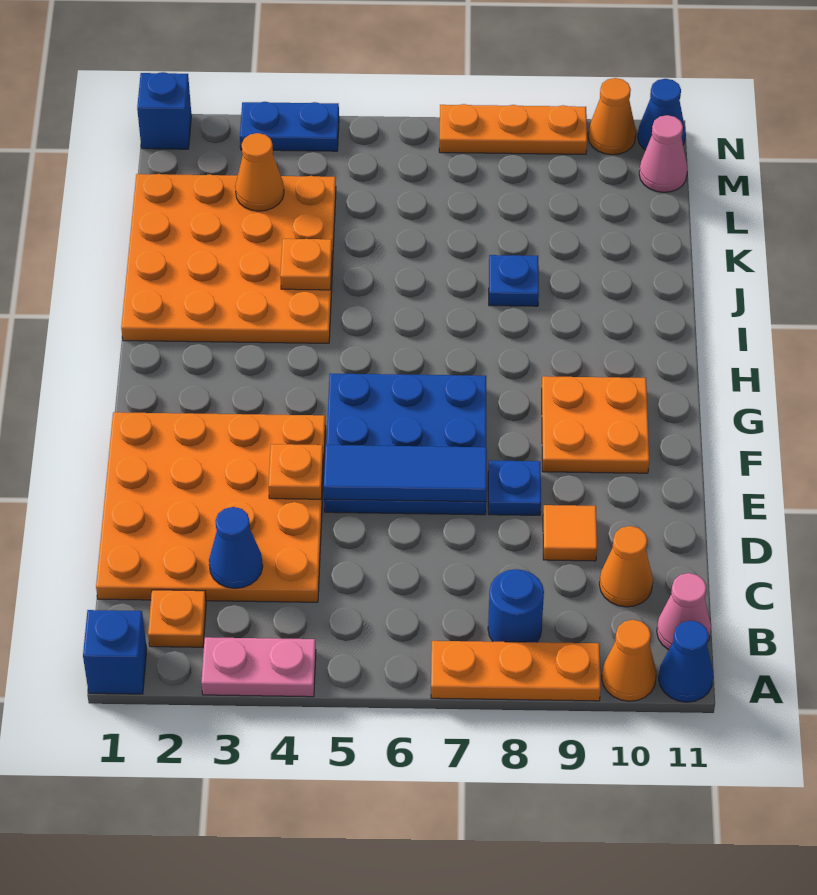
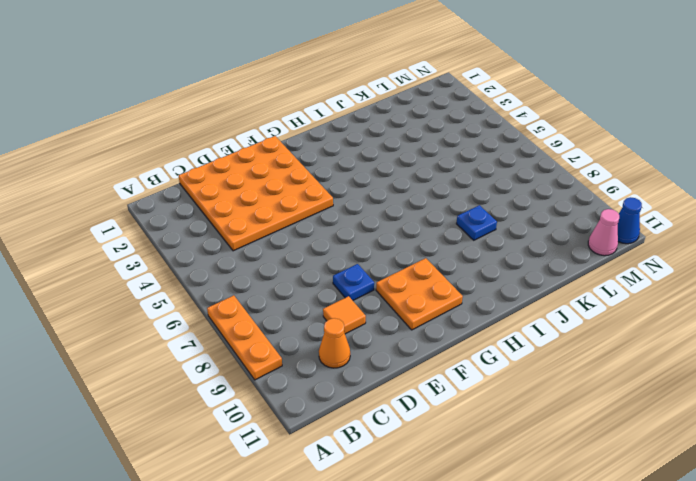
none -> blue brick A1 level 1
none -> pink plate A3:A4 level 1
none -> orange cone A10 level 1

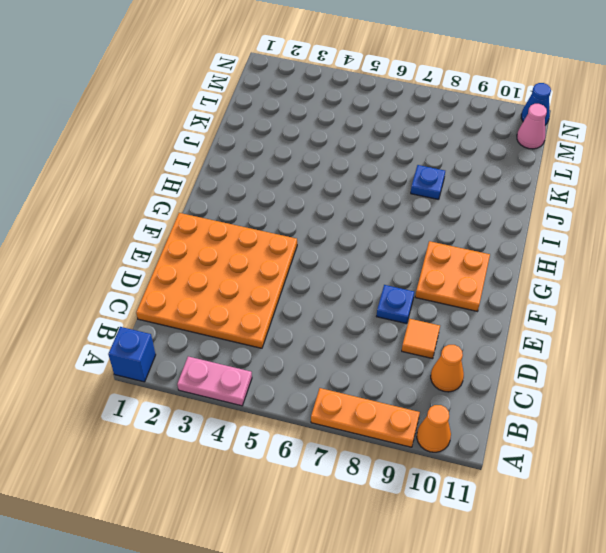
none -> blue cone A11 level 1
none -> orange plate B2 level 1
none -> blue round brick B8 level 1

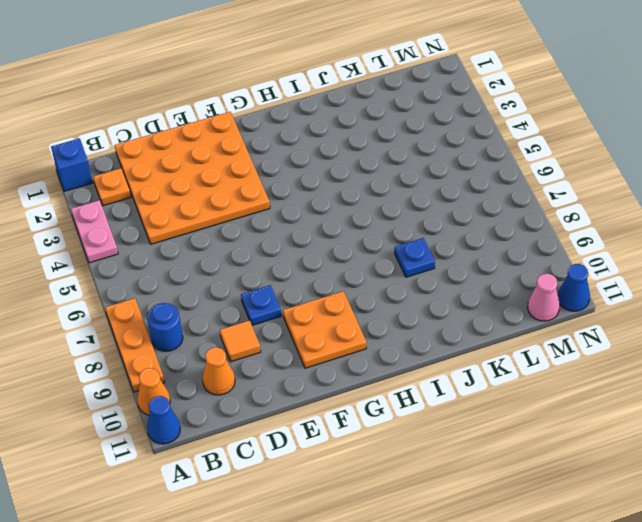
none -> pink cone B11 level 1
none -> blue plate E5:G7 level 1
none -> orange plate I1:L4 level 1

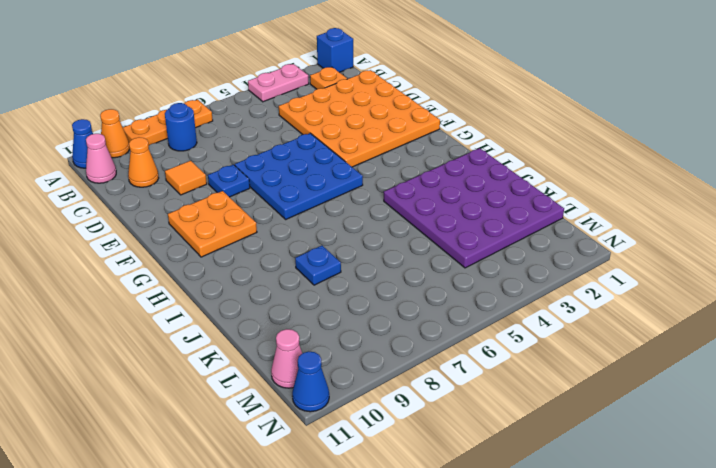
purple plate I1:L4 level 1 -> orange plate I1:L4 level 1
none -> blue brick N1 level 1
none -> blue plate N3:N4 level 1
none -> orange plate N7:N9 level 1

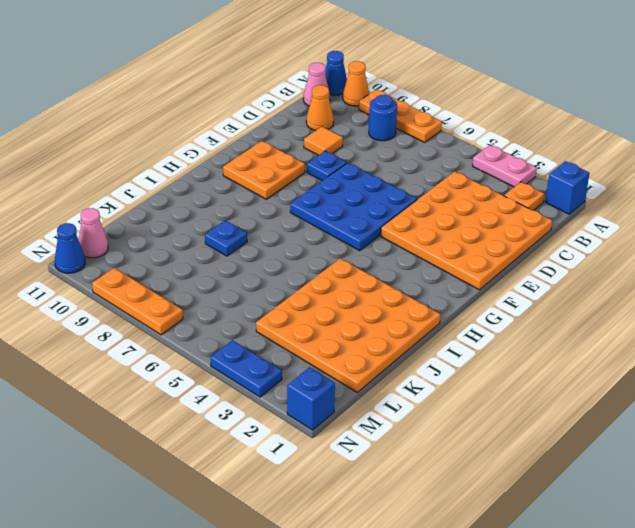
none -> orange cone N10 level 1
none -> blue cone C3 level 2
none -> orange plate E4 level 2

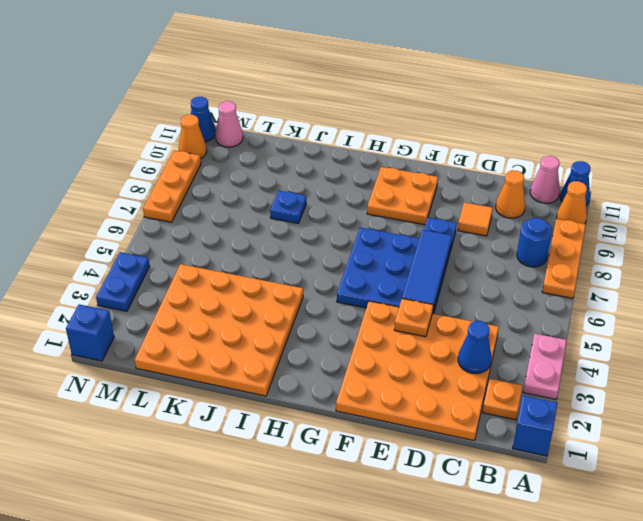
none -> orange plate J4 level 2
none -> orange cone L3 level 2

